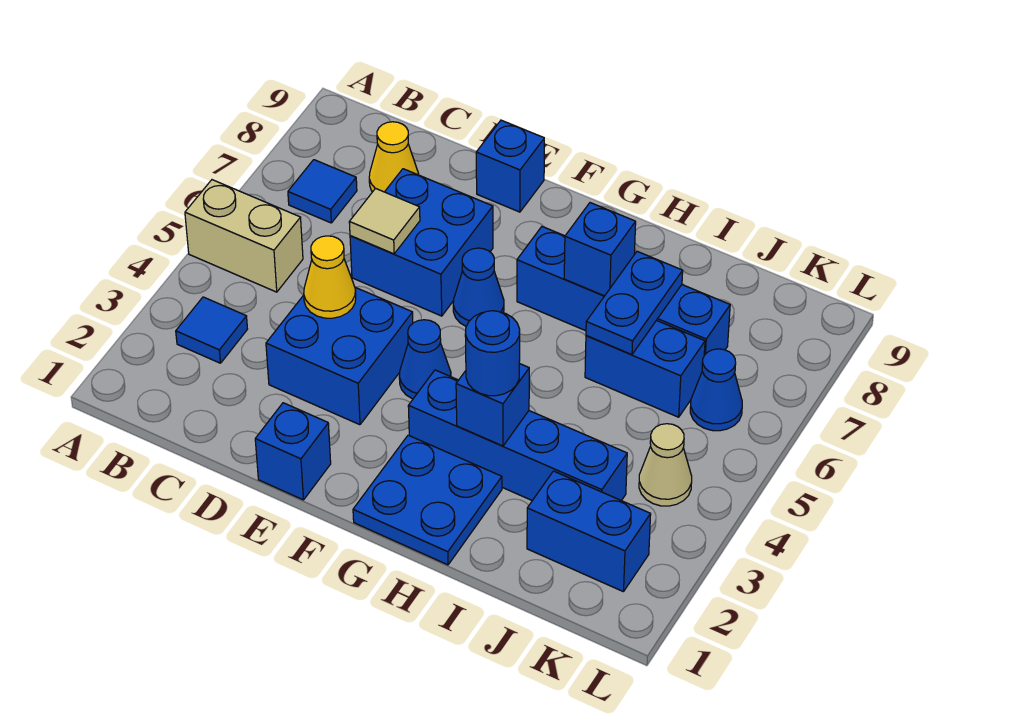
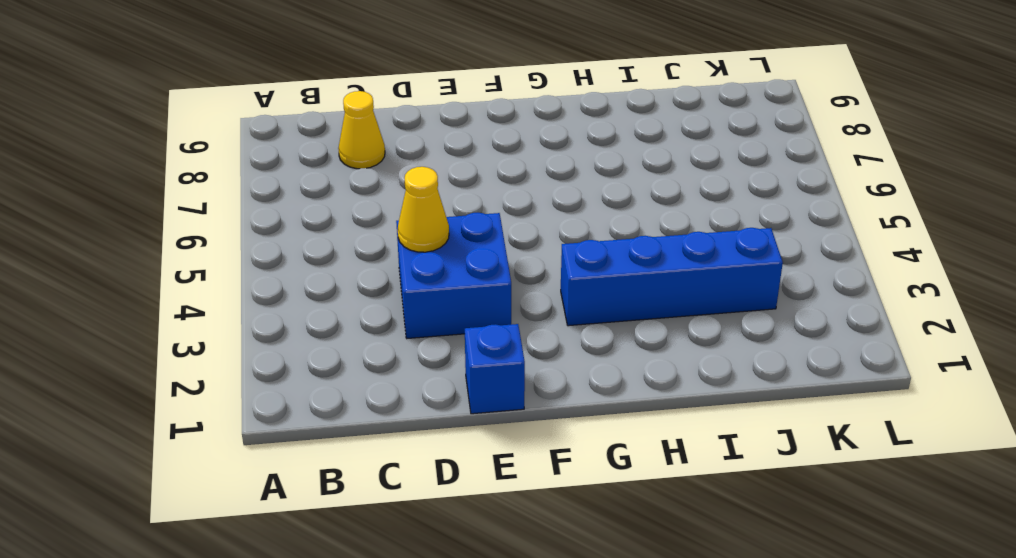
none -> tan brick A5:B5 level 1
none -> blue tile B3 level 1
none -> blue tile B7 level 1

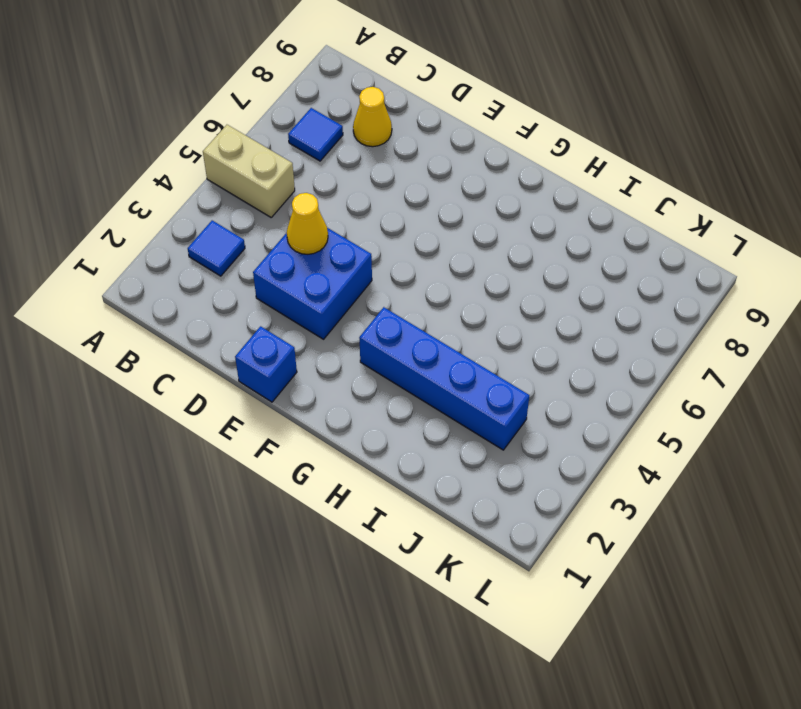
none -> blue brick D6:E7 level 1
none -> blue brick E9 level 1
none -> blue cone F4 level 1

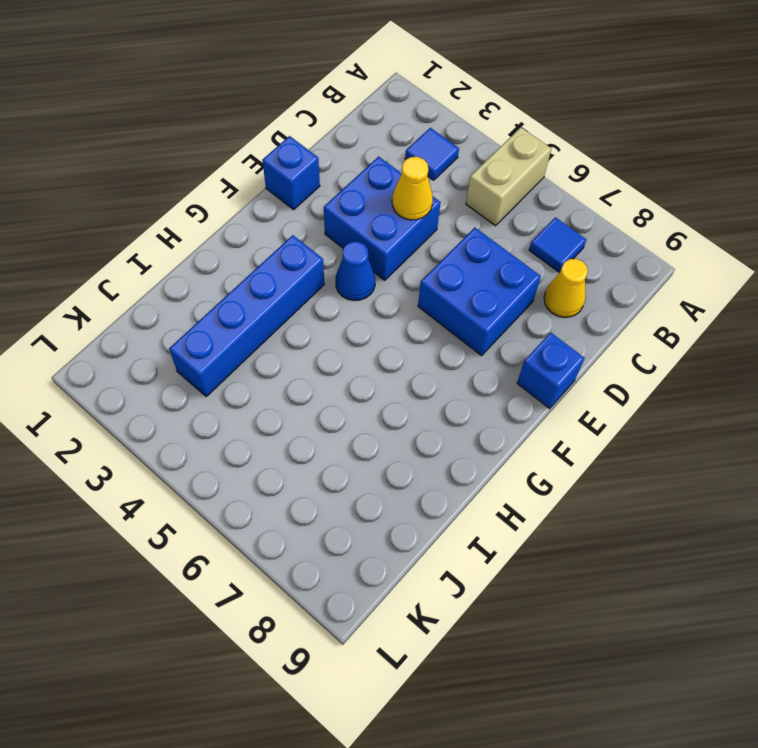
none -> blue cone F6 level 1
none -> blue plate G1:H2 level 1
none -> blue brick G7:J7 level 1

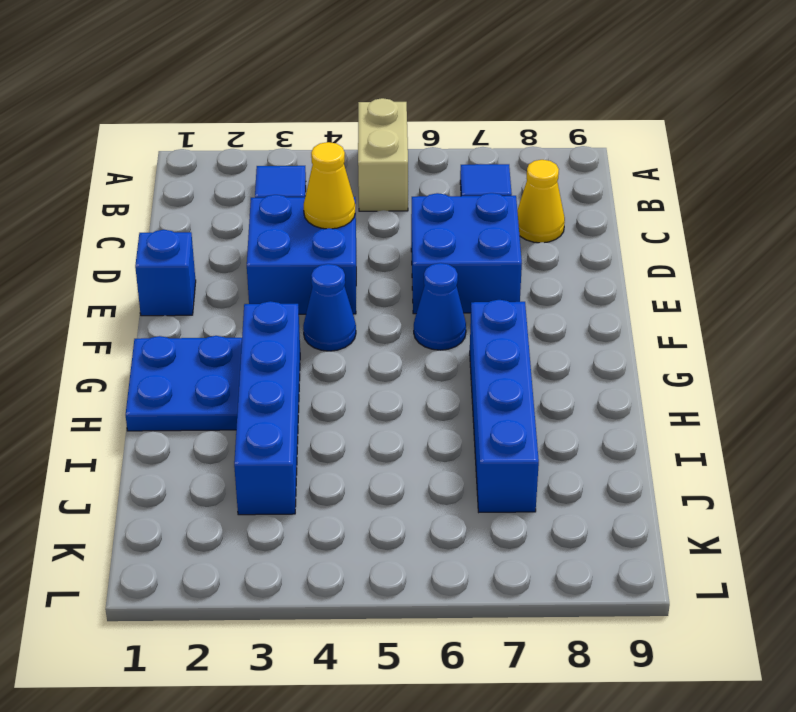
none -> blue brick E9 level 1
none -> blue brick I6:J6 level 1
none -> blue brick J2:K2 level 1

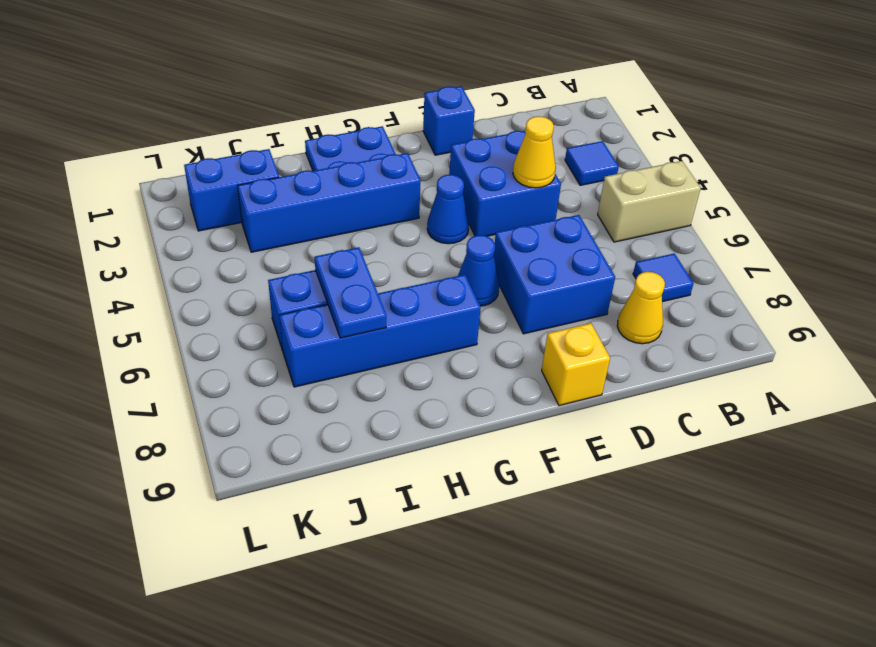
yellow brick E9 level 1 -> blue brick E9 level 1
none -> tan cone K4 level 1
none -> blue cone K6 level 1
none -> tan tile D6 level 2

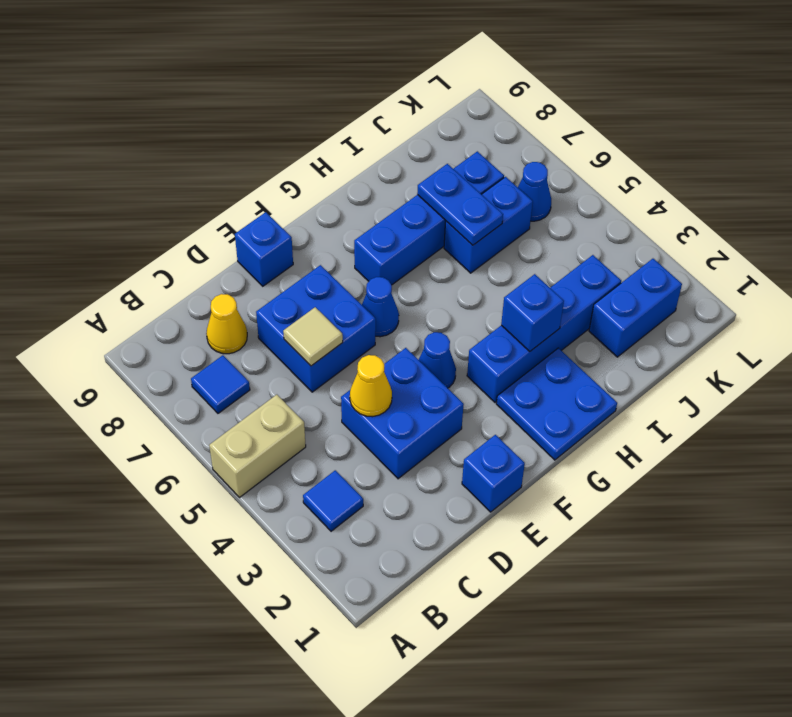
none -> tan cone K4 level 1
none -> blue brick H7 level 2
none -> blue round brick H3 level 3

